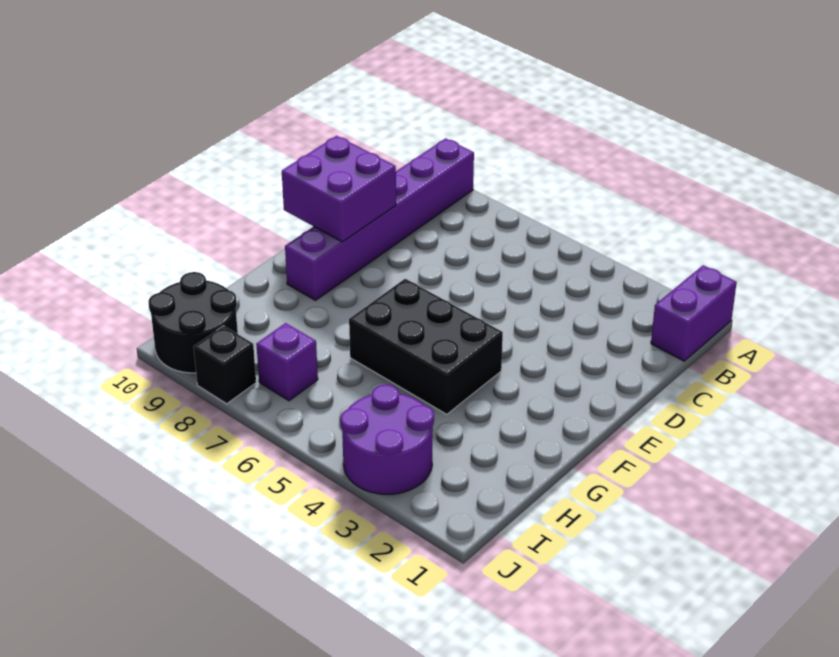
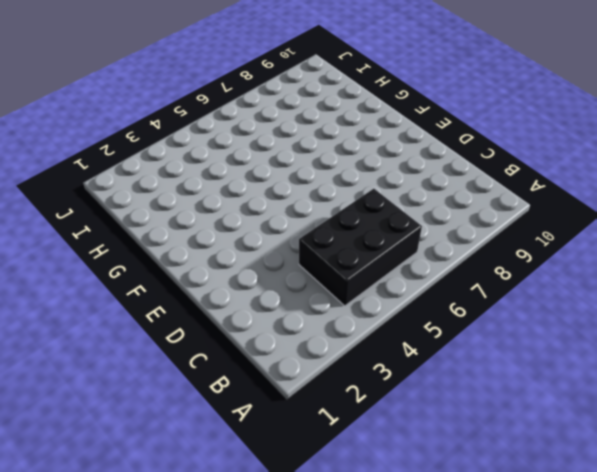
black brick B4:C6 level 1 -> black brick F4:G6 level 1
none -> purple brick A1:B1 level 1
none -> purple brick A9:F9 level 1

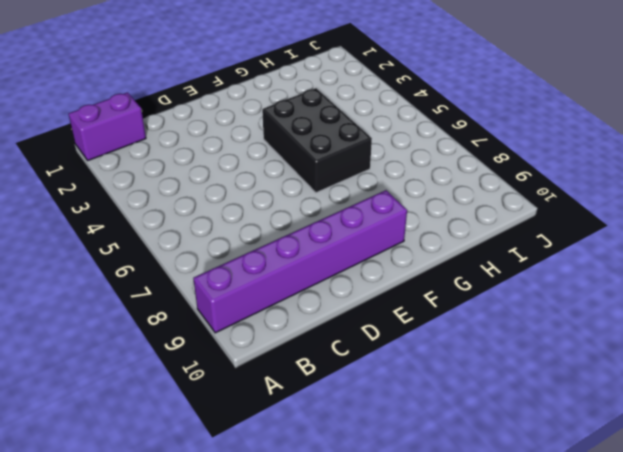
none -> purple round brick I3:J4 level 1
none -> purple brick I7 level 1

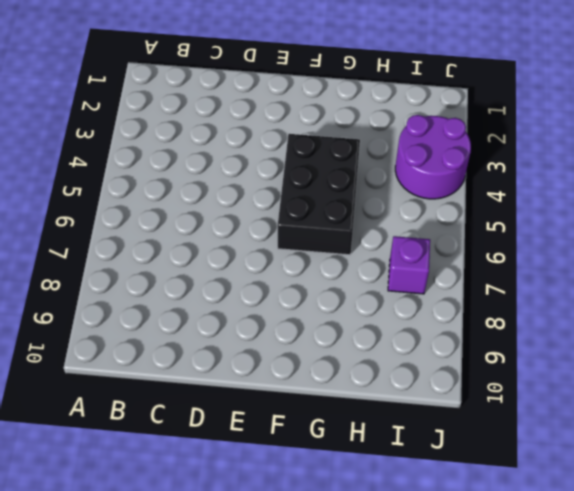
none -> purple brick A1:B1 level 1
none -> purple brick A9:F9 level 1

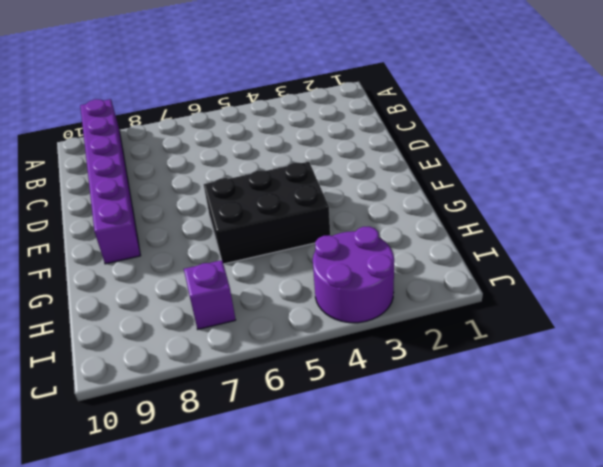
none -> purple brick A1:B1 level 1
none -> black round brick I9:J10 level 1

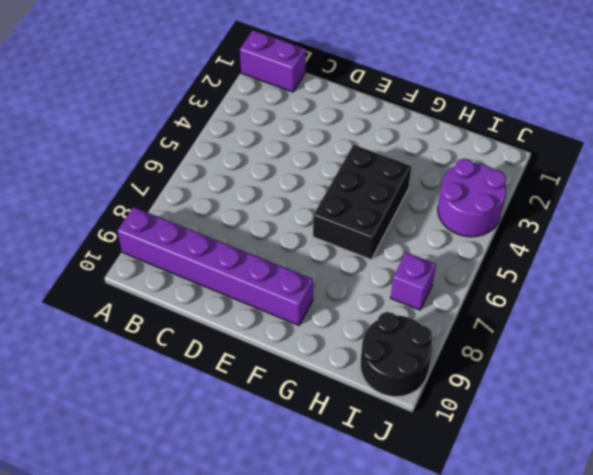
none -> black brick J8 level 1
none -> purple brick D9:E10 level 2

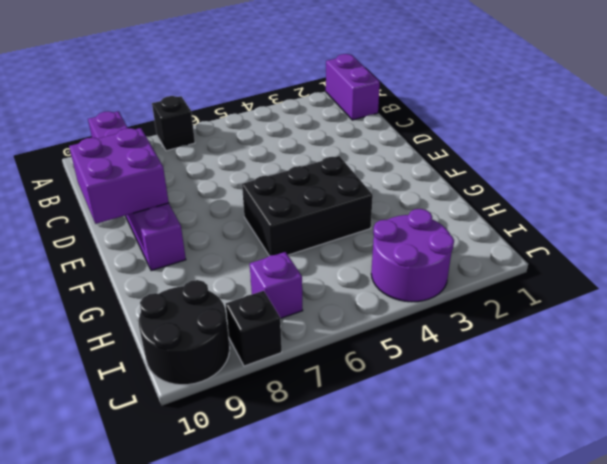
black brick A7 level 1 -> none

